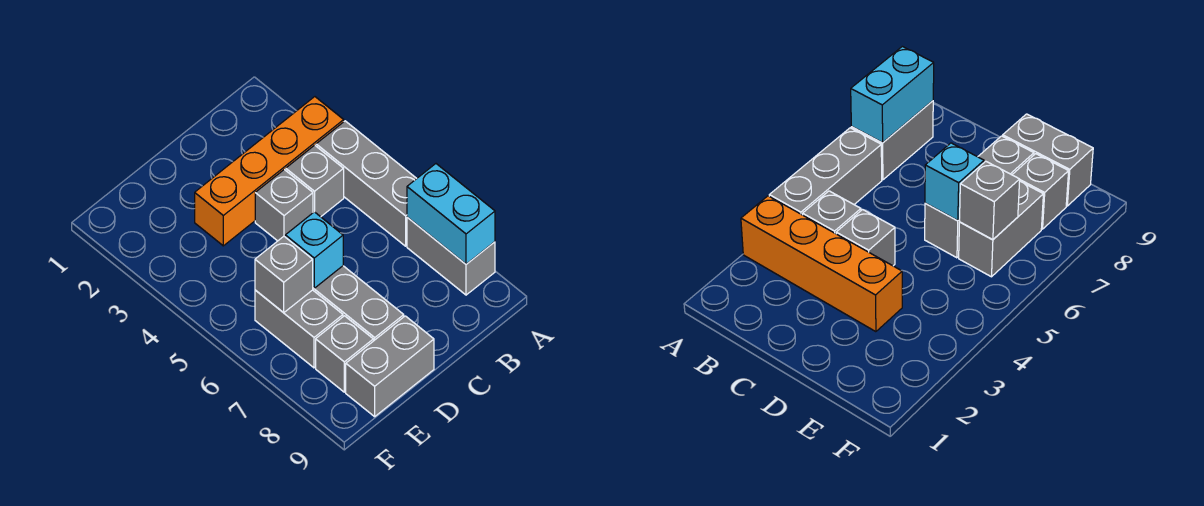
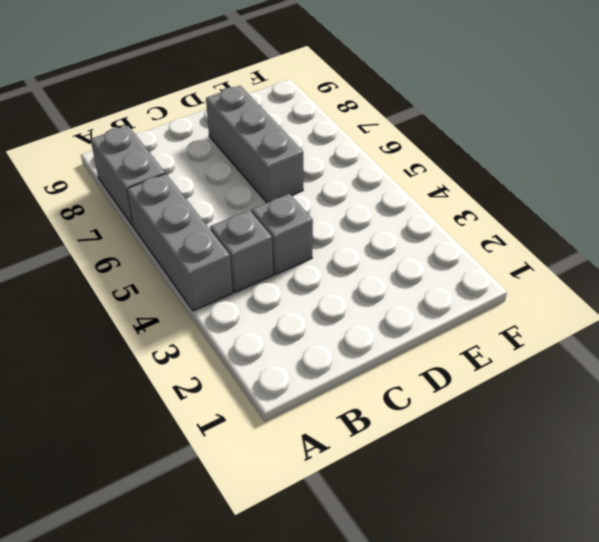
none -> orange brick A3:D3 level 1
none -> grey brick D9:E9 level 1
none -> grey brick E6:E7 level 1

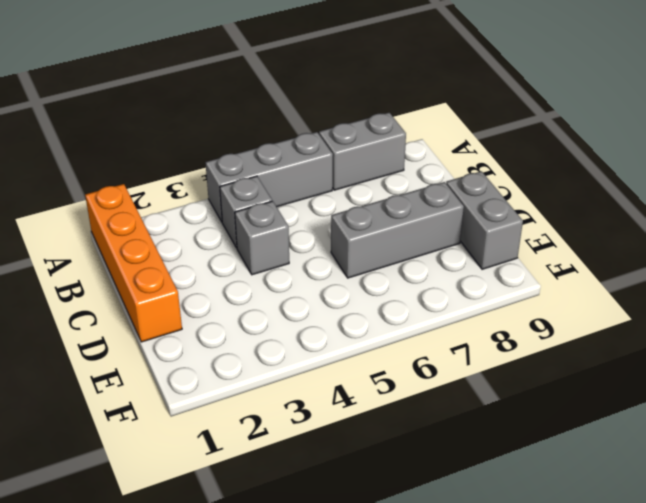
orange brick A1:D1 level 1 -> orange brick A3:D3 level 1
none -> grey brick E6:E7 level 1
none -> grey brick E8 level 1
none -> cyan brick A7:A8 level 2

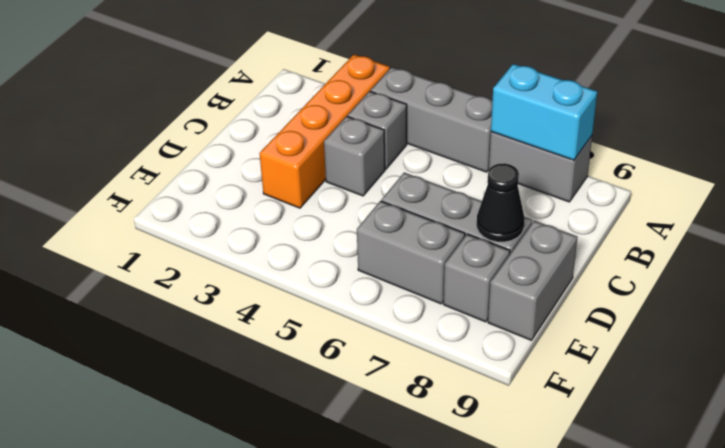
black cone D8 level 2 -> none
none -> cyan brick D6 level 2
none -> grey brick E6 level 2

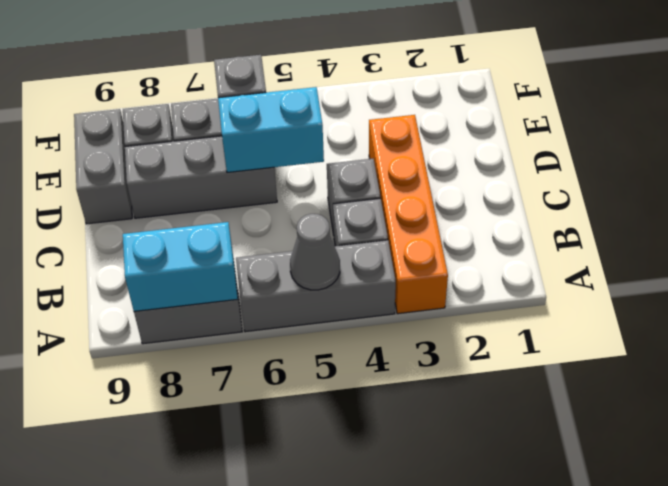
grey cone A5 level 2 -> none
cyan brick D5:D6 level 2 -> cyan brick D6 level 2

